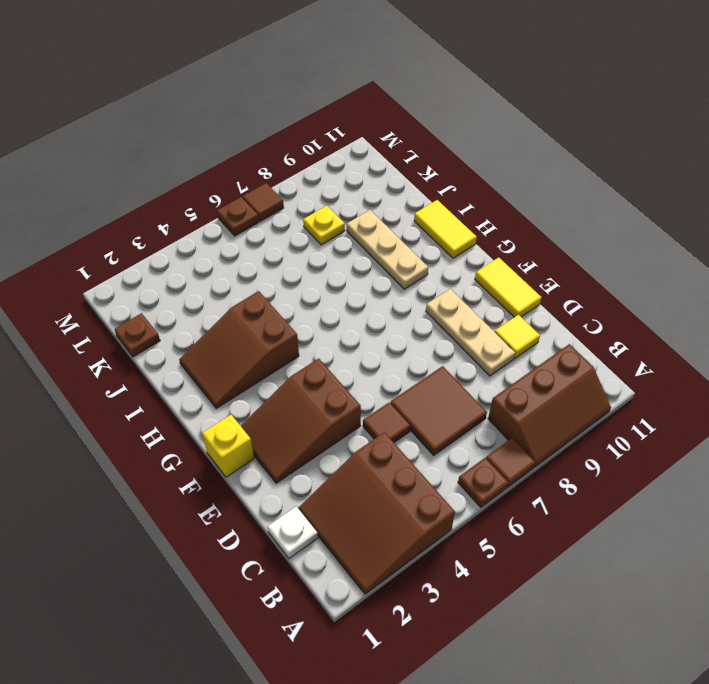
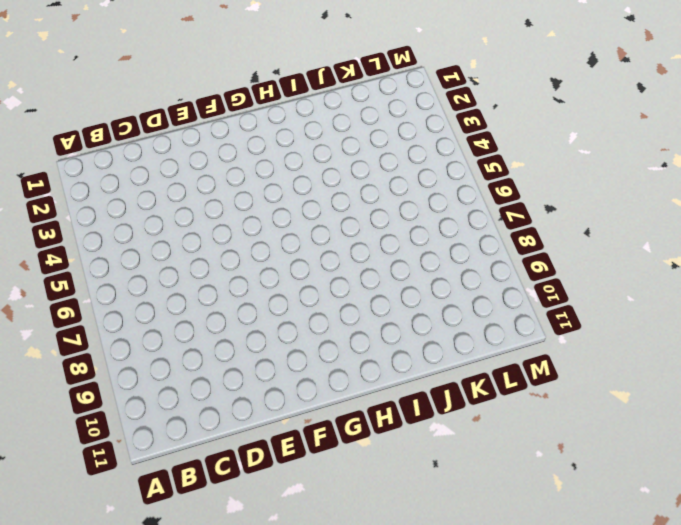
none -> brown slope A2:C4 level 1 top 4
none -> brown plate A6 level 1
none -> brown tile A7 level 1

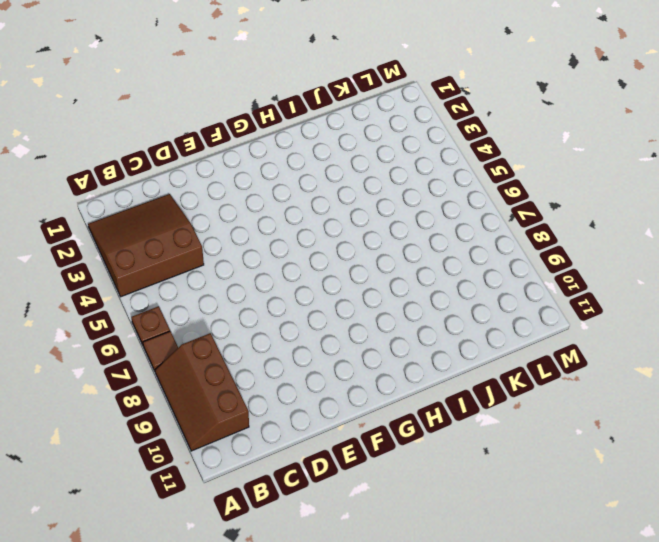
none -> white plate C1 level 1
none -> brown tile C6:D7 level 1
none -> brown tile D5 level 1

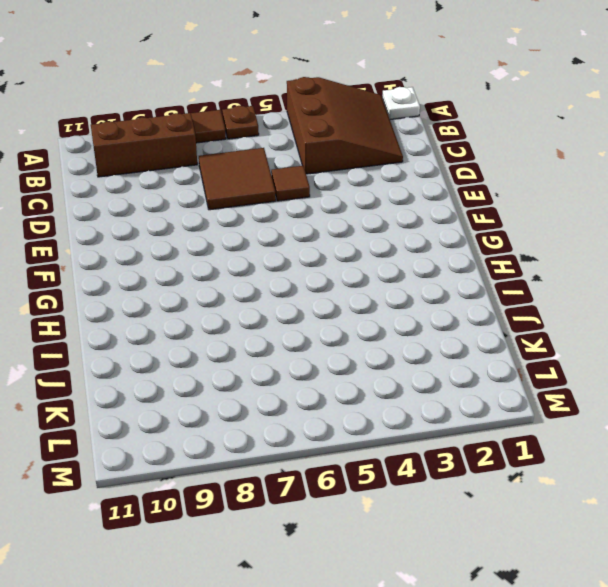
white plate A1 level 1 -> white plate C1 level 1
none -> tan plate D9:F9 level 1
none -> yellow tile D10 level 1
none -> brown slope E2:F4 level 1 top 4

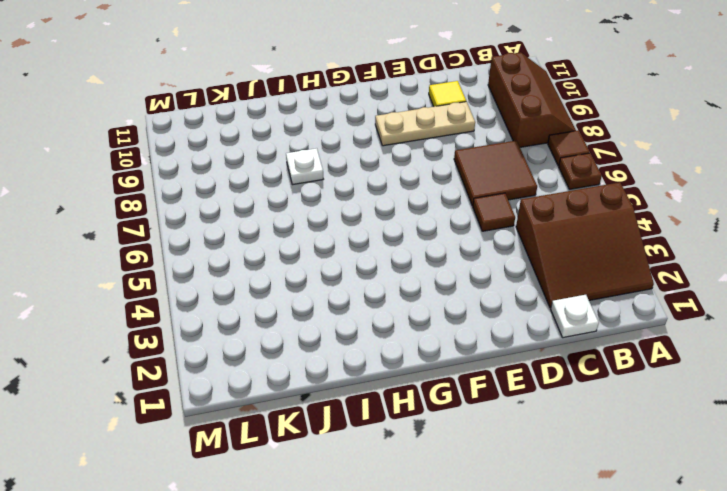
white plate I8 level 1 -> none
none -> brown slope E2:F4 level 1 top 4
none -> yellow tile E11:F11 level 1
none -> yellow brick F1 level 1

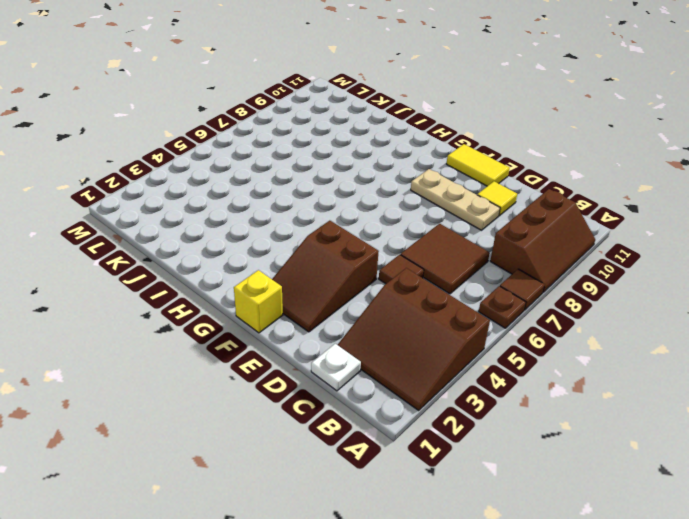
none -> brown slope H2:I4 level 1 top 4
none -> tan plate H9:J9 level 1
none -> yellow tile H11:I11 level 1

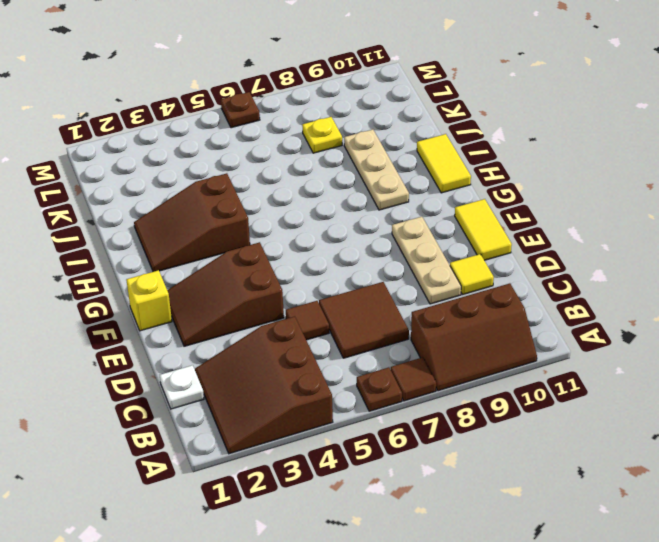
none -> brown plate K1 level 1
none -> brown tile M7 level 1

